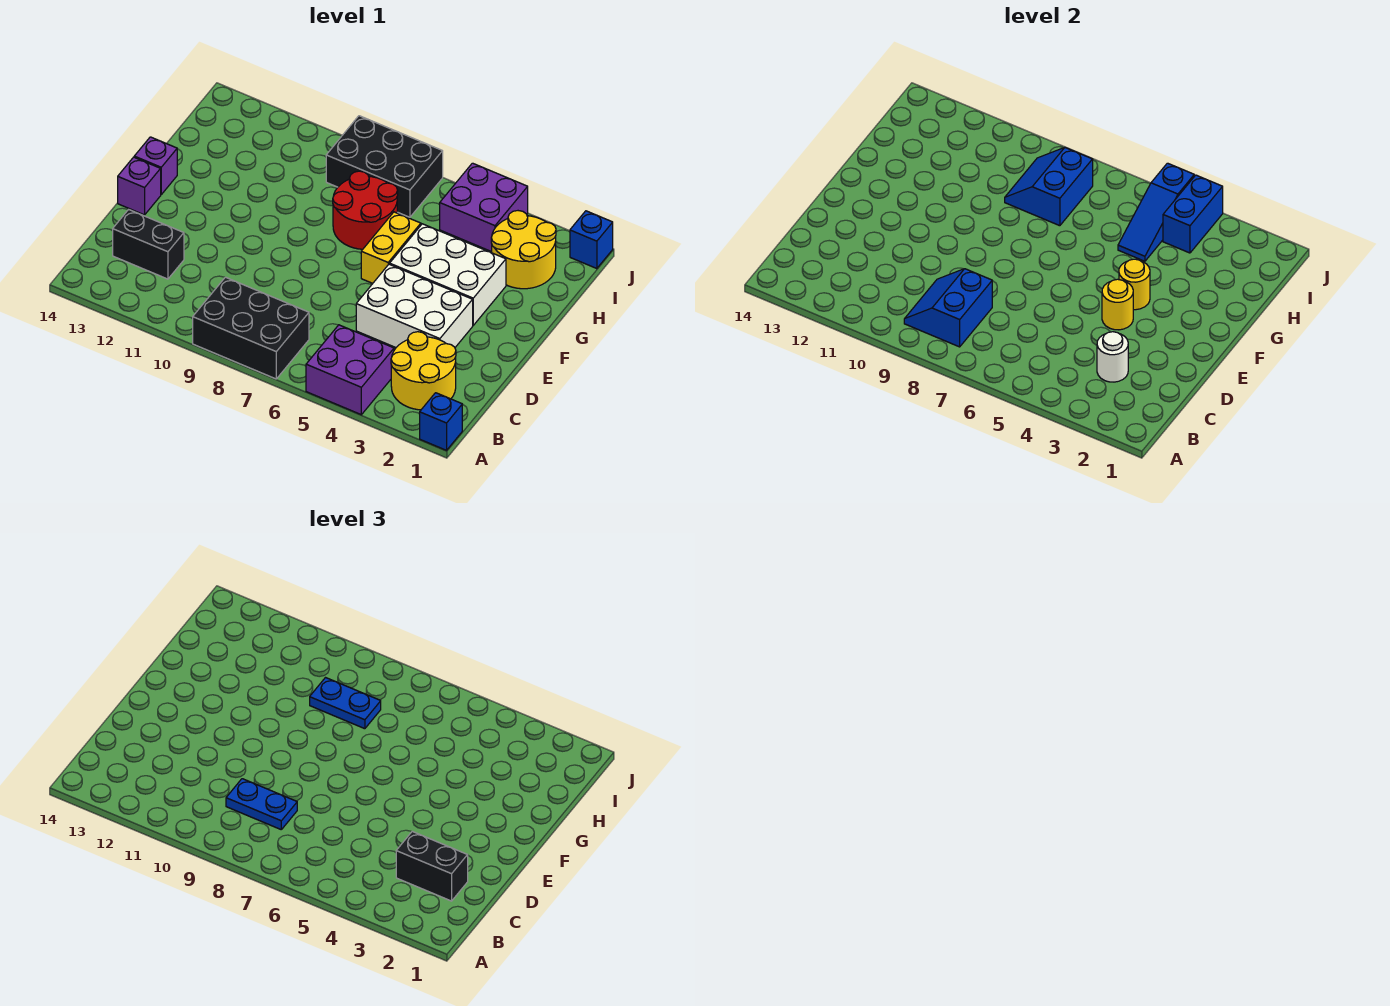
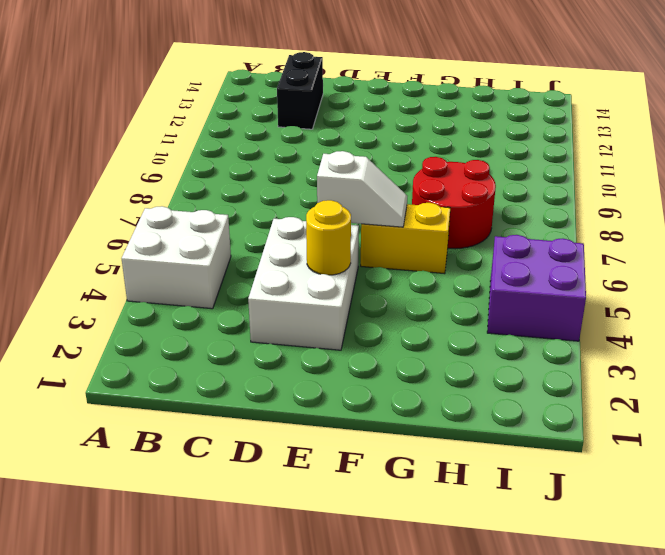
white brick A4:B5 level 1 -> purple brick A4:B5 level 1
white slope E6:F6 level 2 top E -> none
none -> blue brick A1 level 1
none -> black brick A7:B9 level 1
none -> yellow round brick B2:C3 level 1

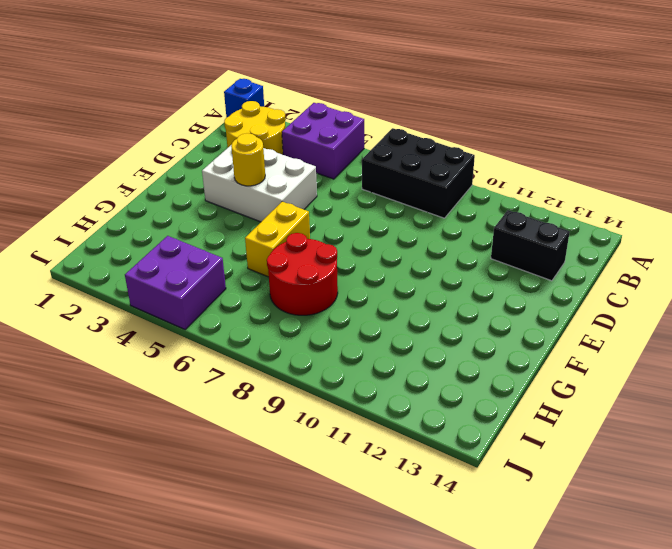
none -> purple brick E14 level 1
none -> white brick F3:G5 level 1
none -> purple brick F14 level 1

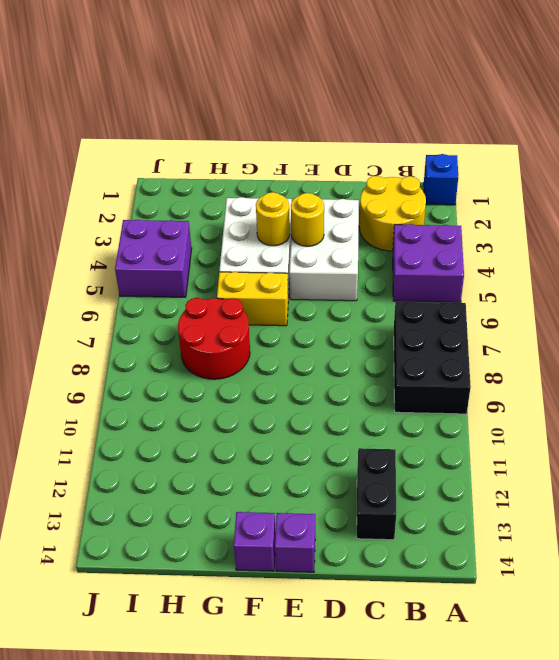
none -> yellow round brick H2:I3 level 1
none -> black brick I7:J9 level 1
none -> blue brick J1 level 1

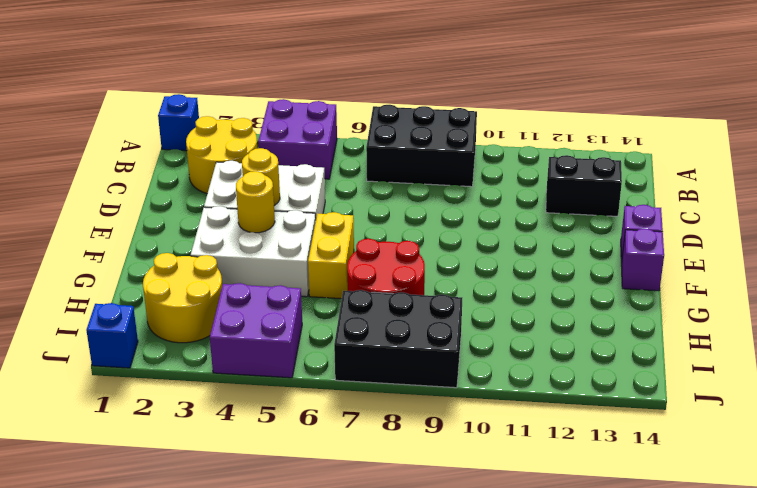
none -> blue slope B8:C9 level 2 top 8
none -> white round brick C3 level 2
none -> blue slope H5:J5 level 2 top J

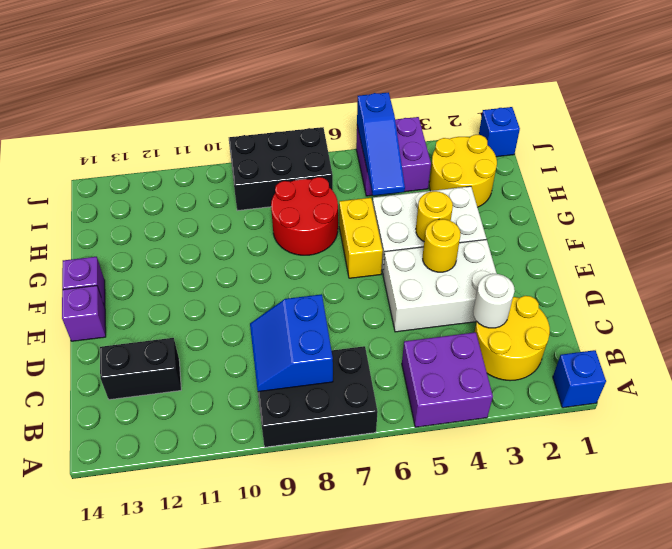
none -> blue slope H8:I9 level 2 top 8
none -> blue brick I4:J4 level 2
none -> black brick C2:C3 level 3

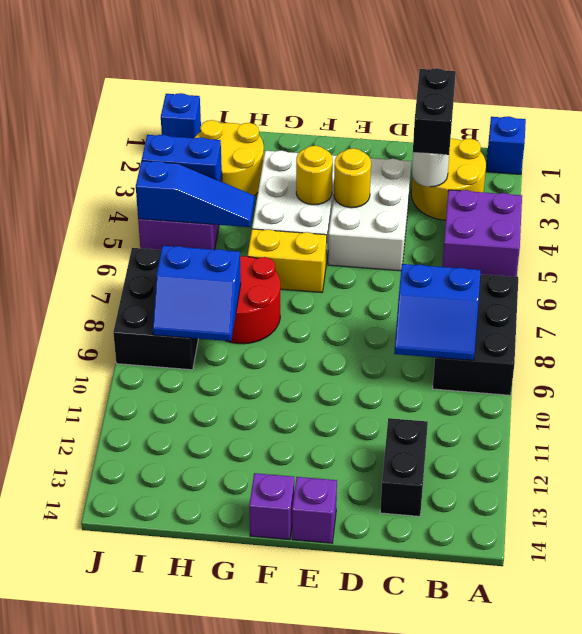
none -> blue plate C8:C9 level 3
none -> blue plate H8:H9 level 3

